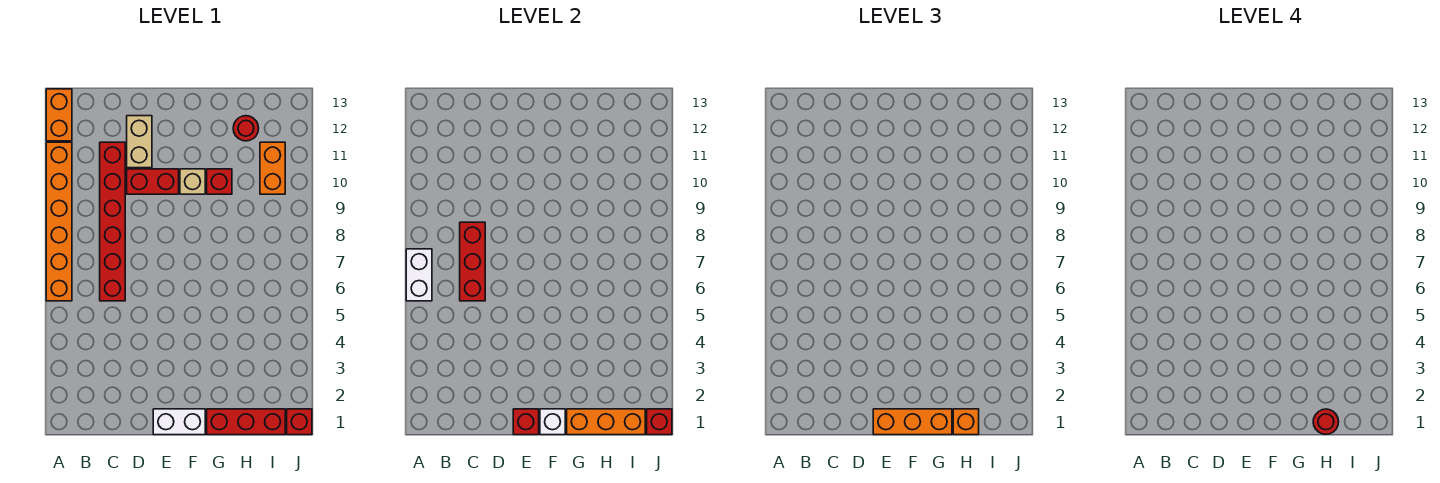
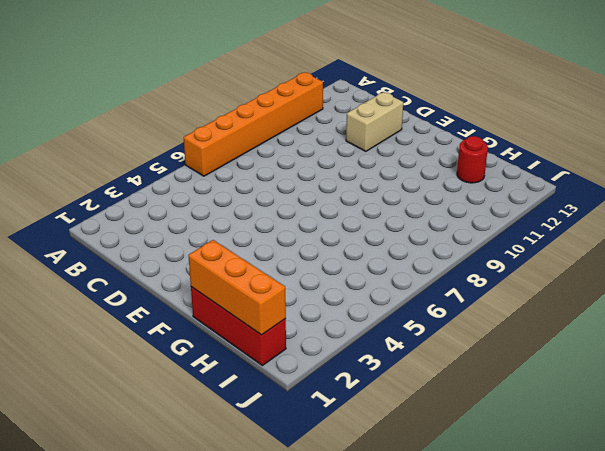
none -> orange brick A12:A13 level 1
none -> red brick C6:C11 level 1
none -> red brick D10:E10 level 1

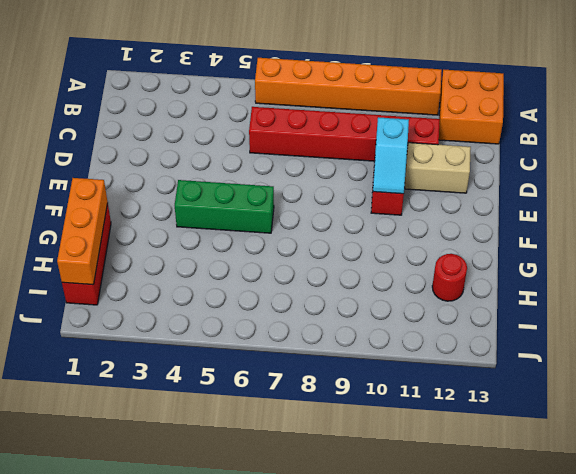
orange brick A12:B13 level 1 -> orange brick A12:A13 level 1
cyan slope D10:E10 level 2 top D -> none
green brick F4:F6 level 1 -> none
none -> white brick E1:F1 level 1
none -> tan brick F10 level 1
none -> red brick G10 level 1

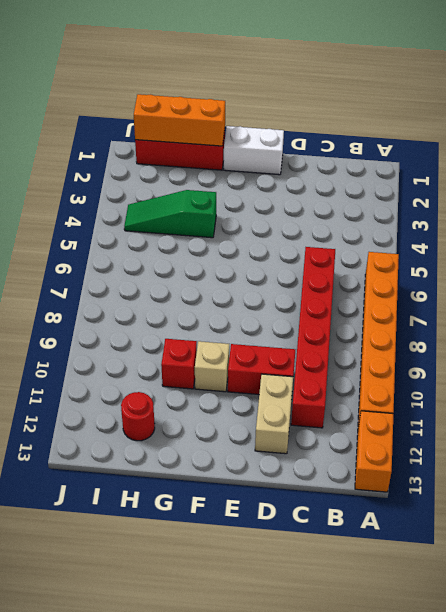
green slope G4:I4 level 1 top G -> none
none -> orange brick I10:I11 level 1
none -> red brick J1 level 1
none -> white brick A6:A7 level 2

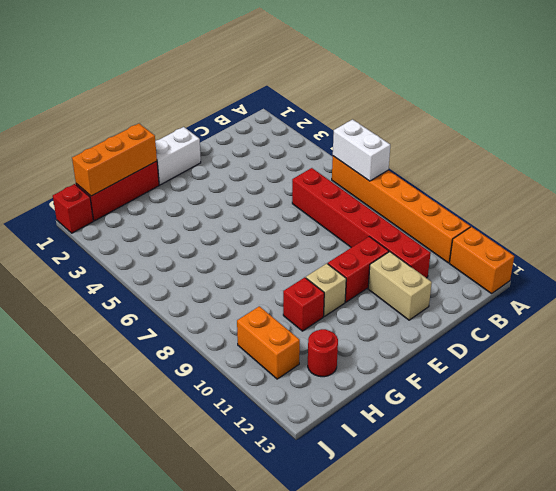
none -> red brick C6:C8 level 2
none -> red brick E1 level 2
none -> white brick F1 level 2

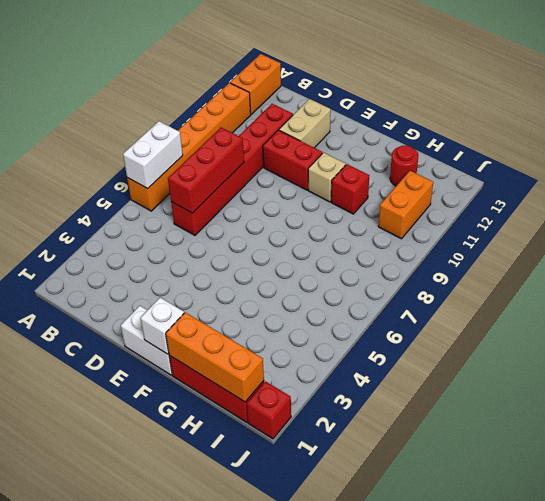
none -> red brick E1 level 2
none -> red brick J1 level 2
none -> orange brick E1:G1 level 3

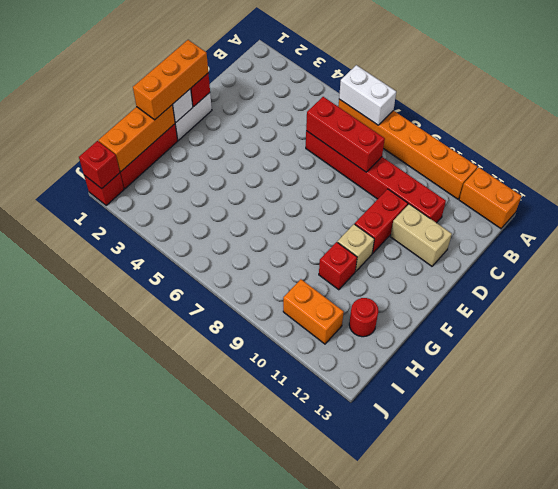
none -> orange brick H1 level 3
none -> red round brick H1 level 4

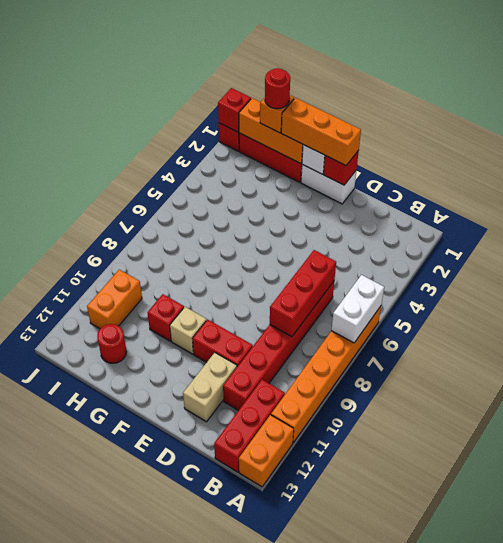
red brick B11:B13 level 1 -> none

